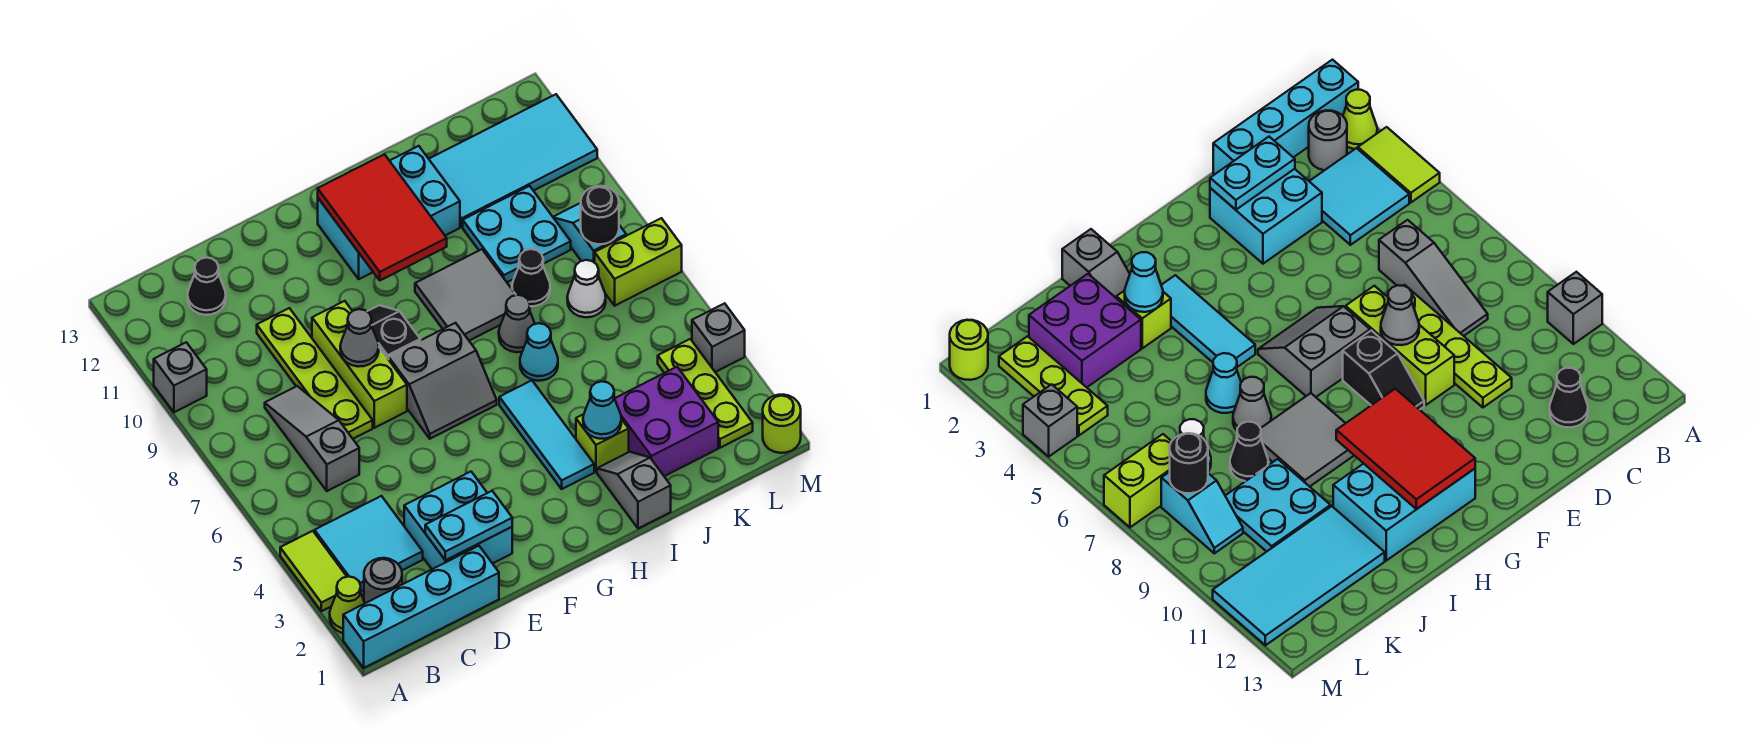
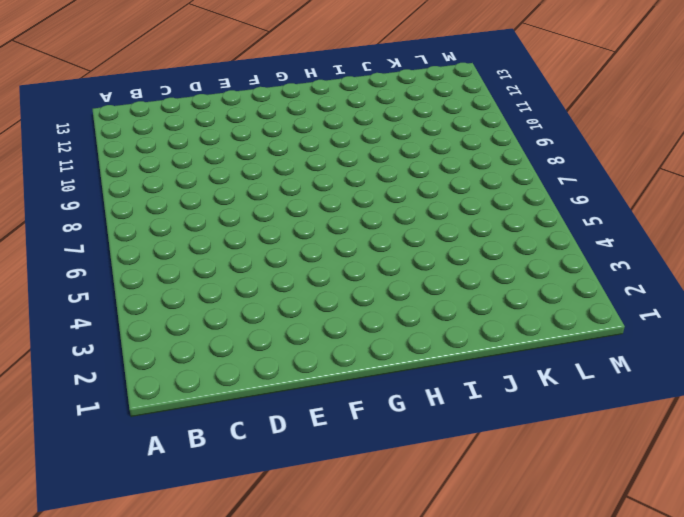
none -> cyan brick A1:D1 level 1
none -> lime cone A2 level 1
none -> lime tile A3:A4 level 1
none -> grey brick A10 level 1

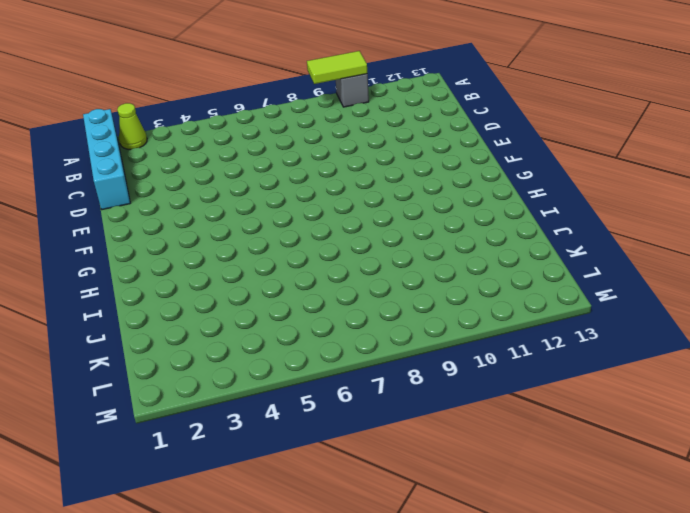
lime tile A9:A10 level 2 -> lime tile A3:A4 level 1
none -> grey round brick B2 level 1
none -> cyan tile B3:C4 level 1
none -> grey slope C6:C8 level 1 top 6
none -> black cone C12 level 1

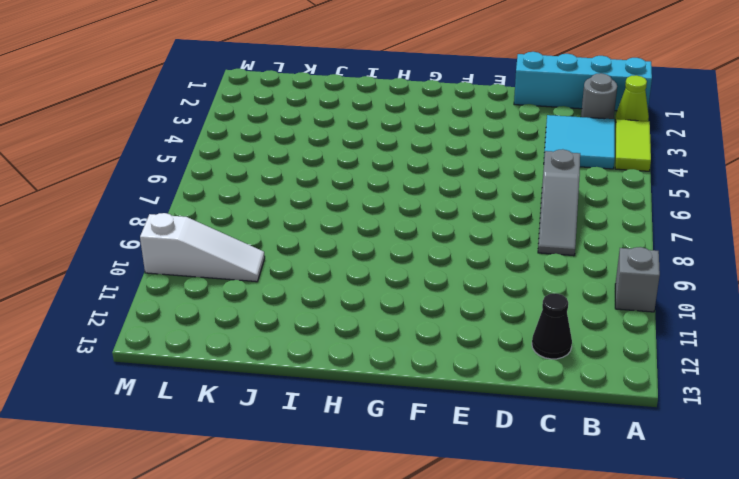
white slope K10:M10 level 1 top M -> cyan plate J9:K10 level 1
none -> cyan brick D2:E3 level 1
none -> lime plate D7:D10 level 1
none -> lime brick E7:E9 level 1
none -> grey slope F6:G7 level 1 top 7

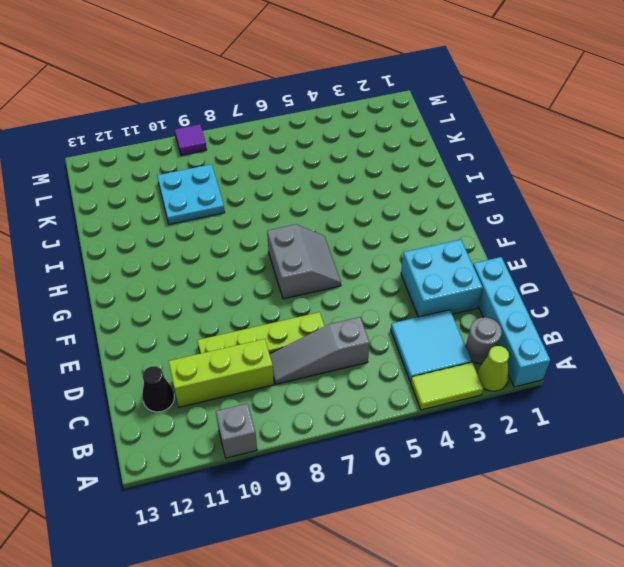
lime brick C9:C11 level 1 -> lime brick E7:E9 level 1
purple tile M9 level 1 -> none
none -> black slope F8:F9 level 1 top 8
none -> cyan brick G11:I12 level 1
none -> cyan tile H3:H5 level 1
none -> grey tile H8:I9 level 1

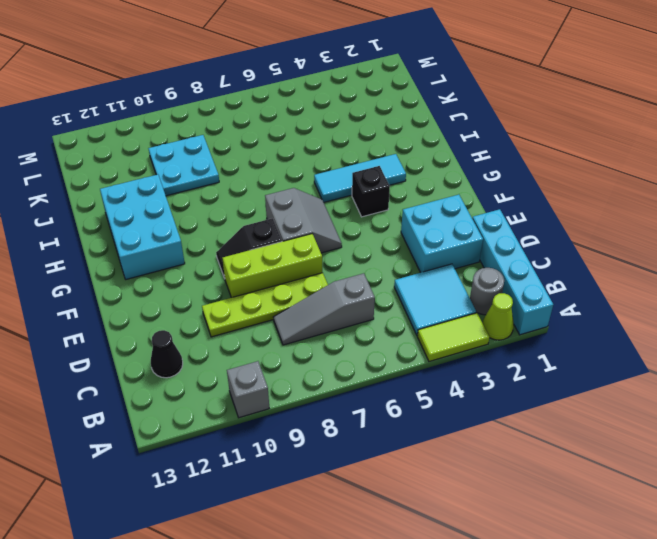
black brick G4 level 1 -> none
none -> grey tile H8:I9 level 1
none -> grey slope I1:I2 level 1 top 1
none -> lime brick I3 level 1
none -> cyan cone I6 level 1

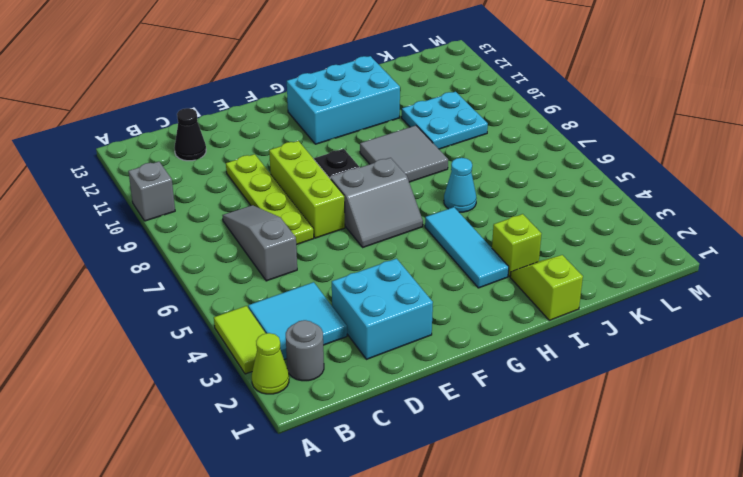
lime slope I1:I2 level 1 top 1 -> grey slope I1:I2 level 1 top 1
none -> cyan brick A1:D1 level 1
none -> grey cone I7 level 1
none -> purple brick J2:K3 level 1
none -> black cone J8 level 1

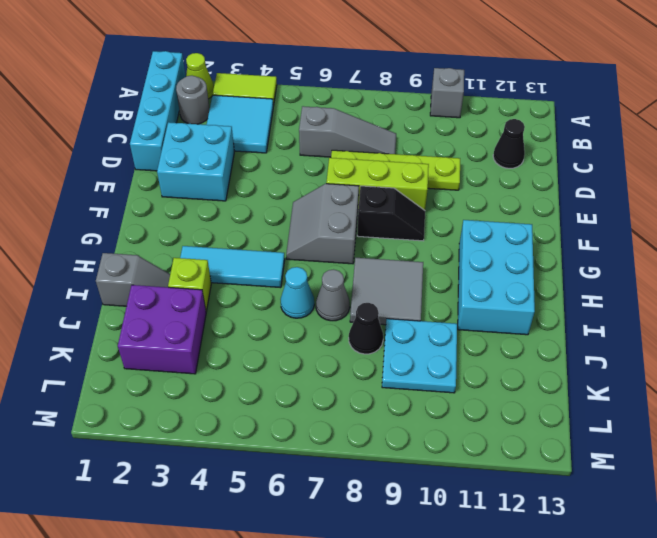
none -> cyan tile J11:M12 level 1
none -> white cone K7 level 1
none -> lime plate L2:L4 level 1
none -> lime brick L7:M7 level 1

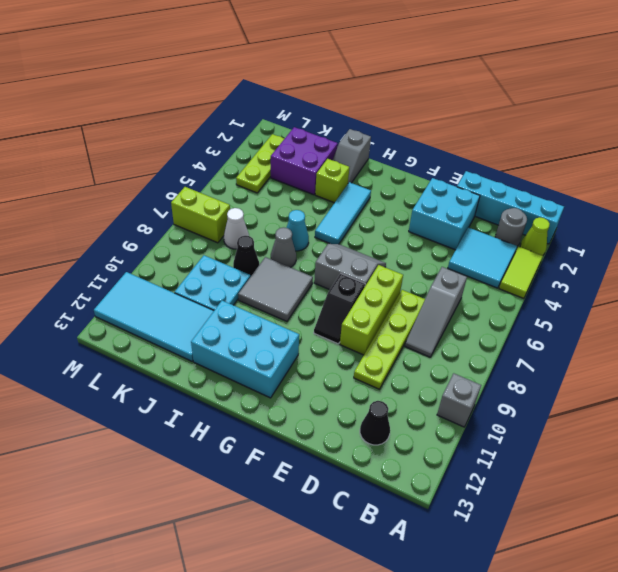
none -> cyan slope L8:L9 level 1 top 8
none -> lime round brick M1 level 1
none -> grey brick M4 level 1
none -> cyan plate D2:E2 level 2

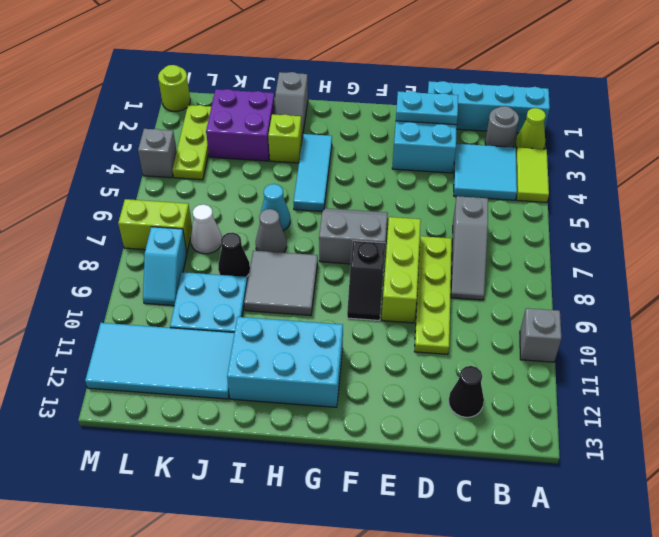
none -> grey cone E8 level 2
none -> red tile G10:H12 level 2
none -> cyan cone I3 level 2
none -> black round brick L8 level 2

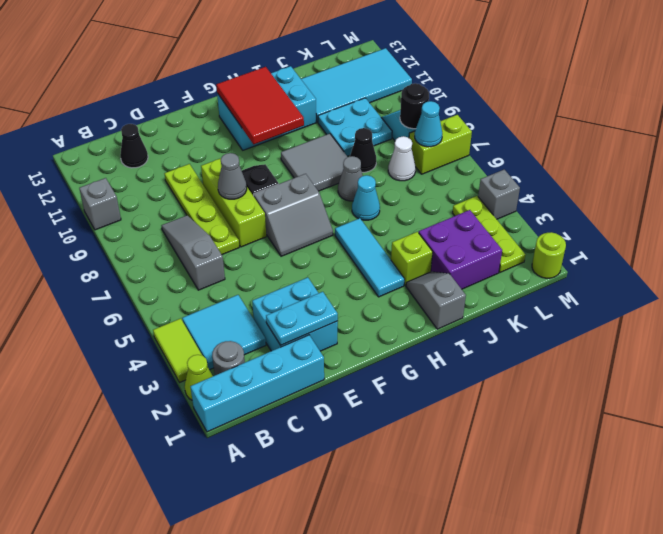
cyan cone L7 level 2 -> cyan cone I3 level 2

